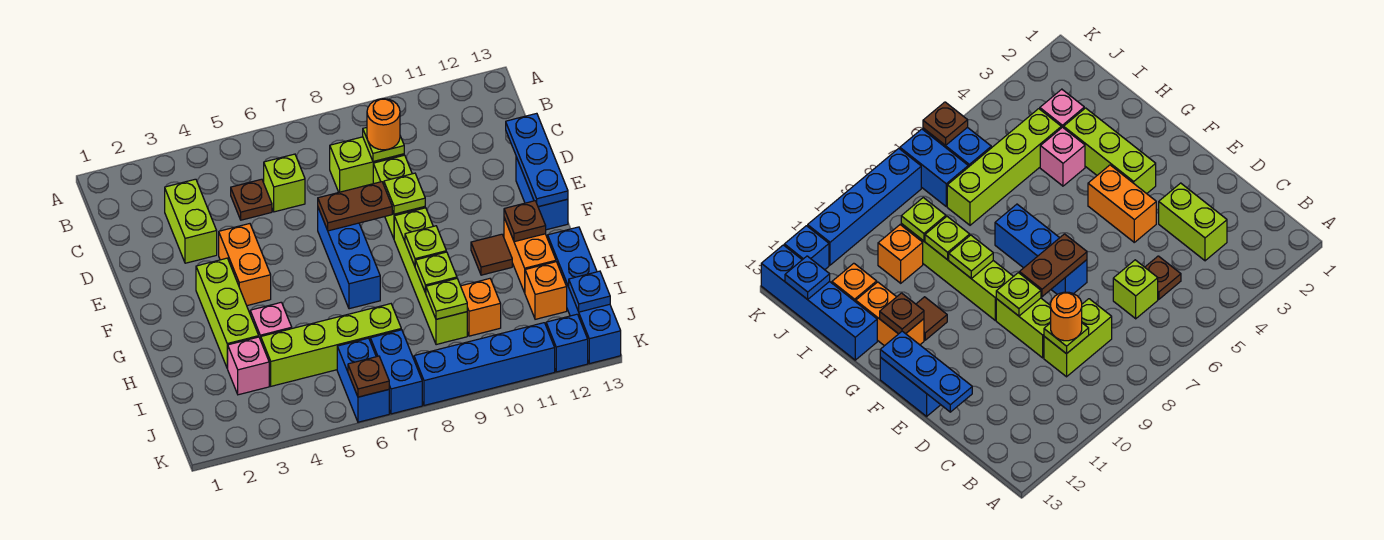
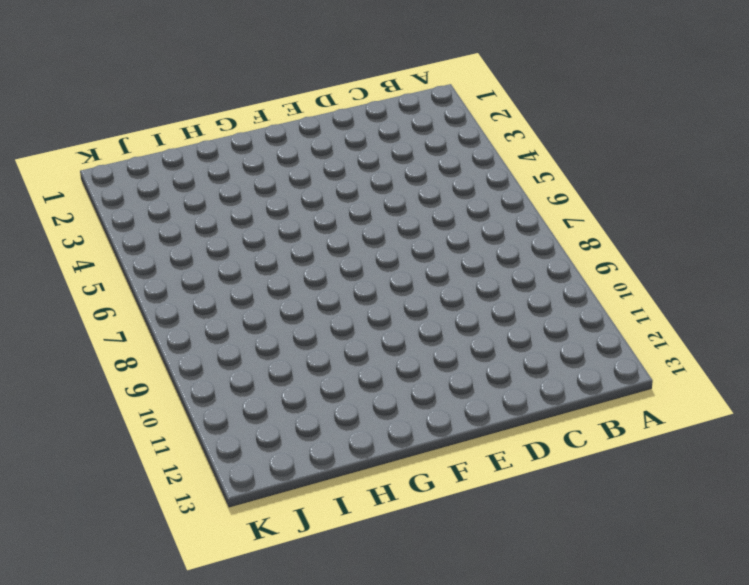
none -> lime brick C3:D3 level 1
none -> brown plate C5 level 1
none -> lime brick C6 level 1
none -> lime brick C8:C9 level 1

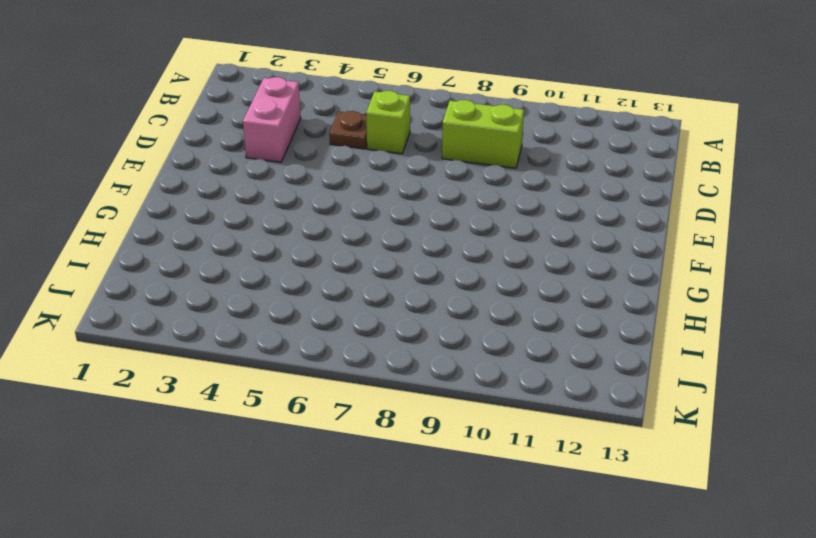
pink brick C3:D3 level 1 -> lime brick C3:D3 level 1
none -> lime brick D9:E9 level 1
none -> orange brick E4:F4 level 1
none -> blue brick E7:G7 level 1
none -> blue brick E13:F13 level 1

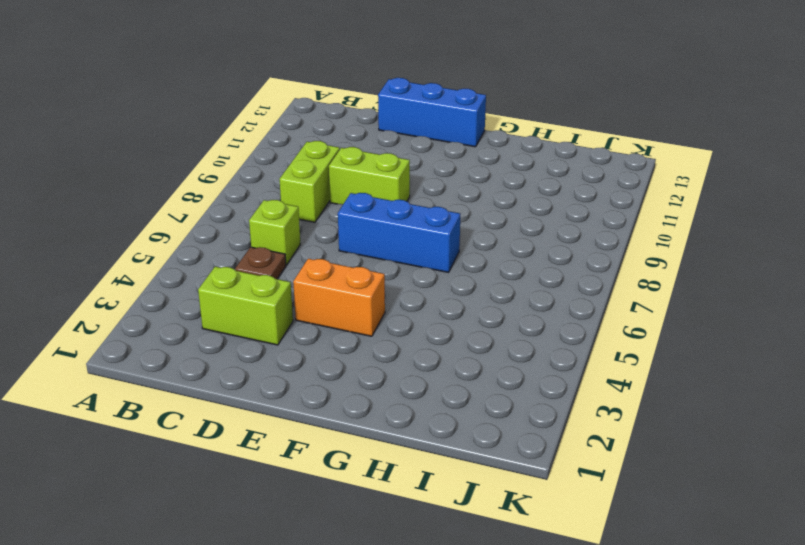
blue brick D13:F13 level 1 -> blue brick E13:F13 level 1
none -> lime brick F3:H3 level 1
none -> lime brick F9:I9 level 1
none -> brown tile G11 level 1
none -> orange brick G12:H12 level 1

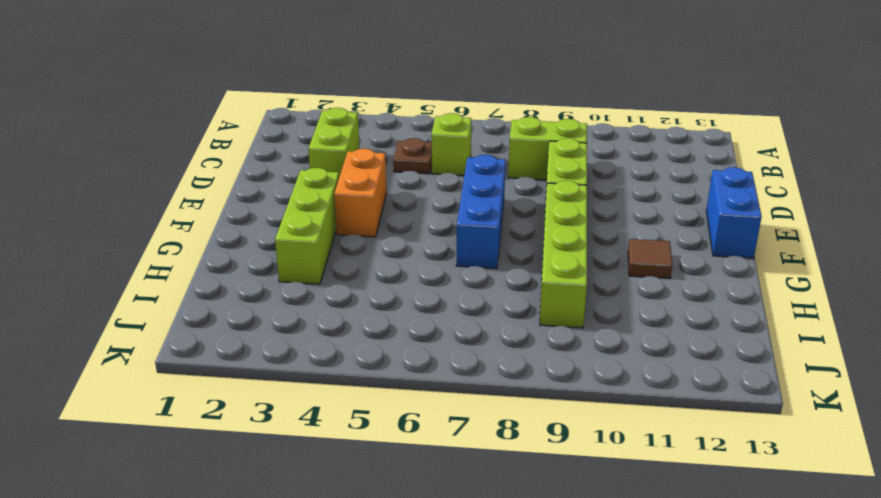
none -> orange brick G12:H12 level 1
none -> pink brick H4 level 1
none -> blue brick H13:K13 level 1
none -> pink brick I3 level 1

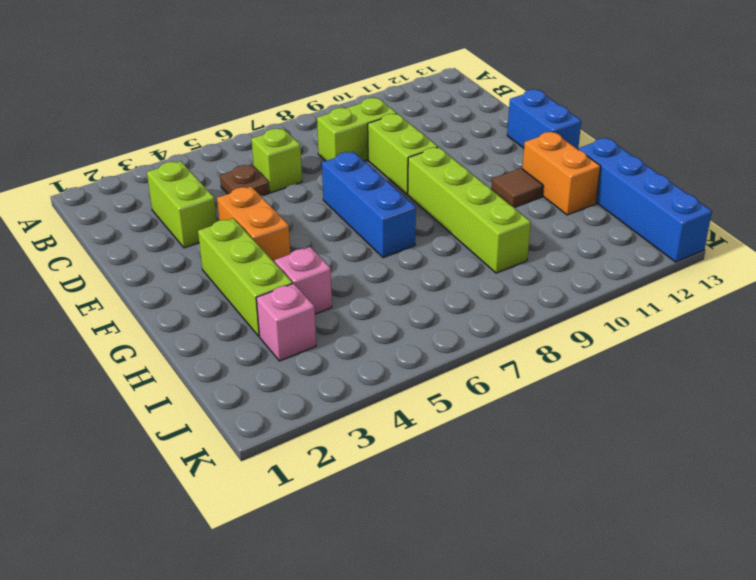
none -> lime brick I4:I7 level 1
none -> orange brick I10 level 1
none -> orange brick I12 level 1
none -> blue brick J6:K6 level 1

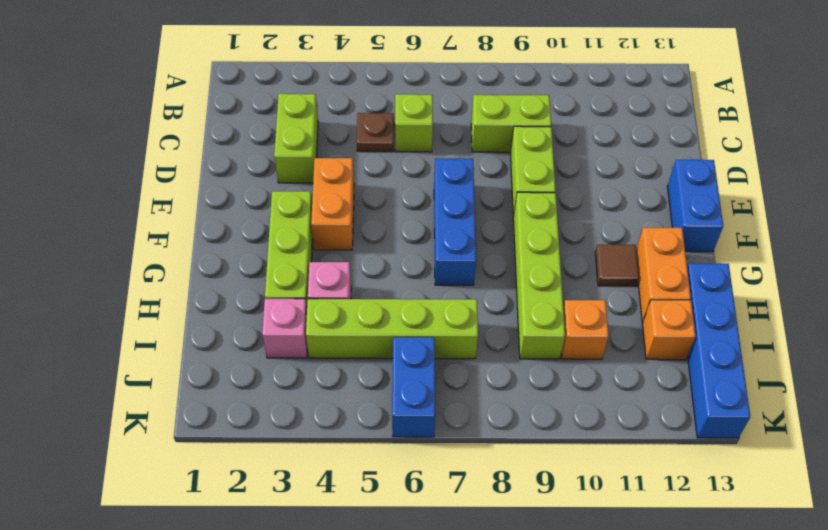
none -> blue brick J7:K7 level 1
none -> blue brick K8:K11 level 1
none -> blue brick K12 level 1
none -> lime plate C9 level 2

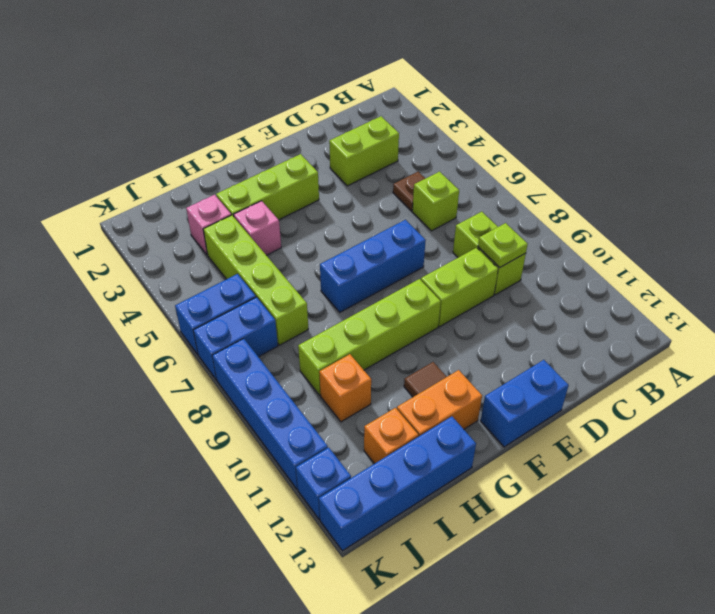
none -> orange brick E4:F4 level 1
none -> blue plate D13:F13 level 2
none -> brown plate E7:E8 level 2
none -> lime plate E9 level 2

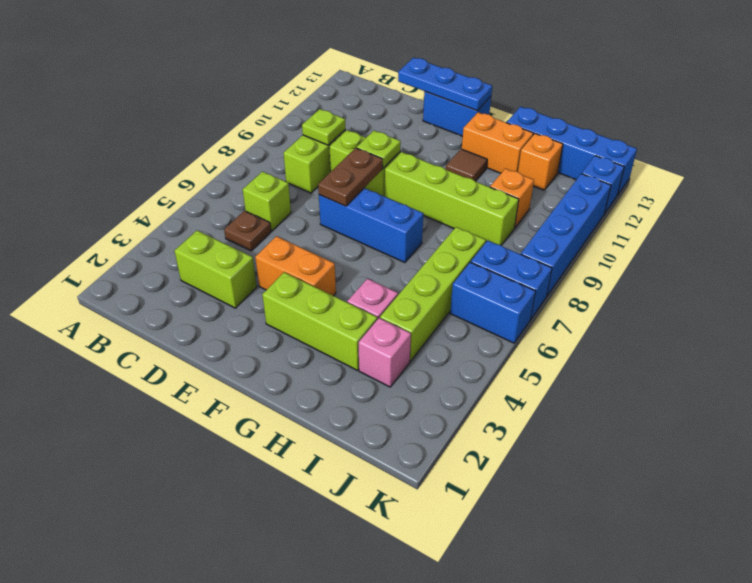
none -> lime plate G9 level 2
none -> brown plate G12 level 2
none -> lime plate H9 level 2
none -> lime plate I9 level 2

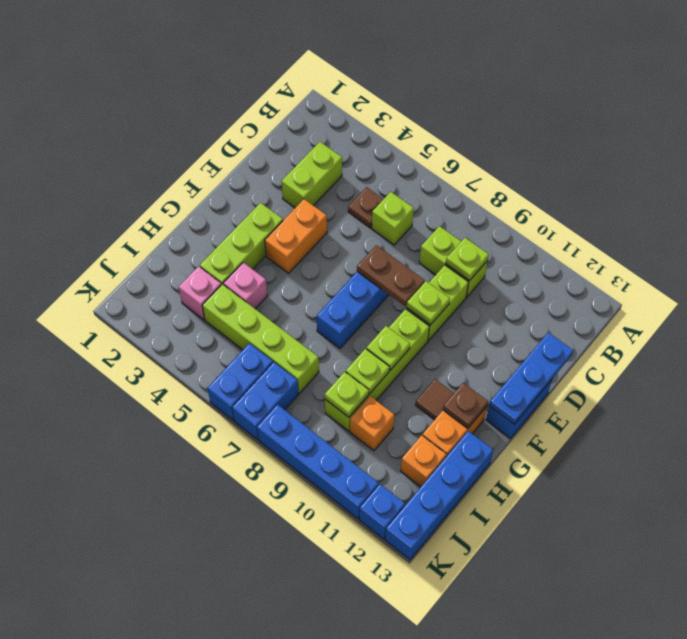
none -> blue plate J13 level 2
none -> brown plate K6 level 2
none -> orange round brick C9 level 3

